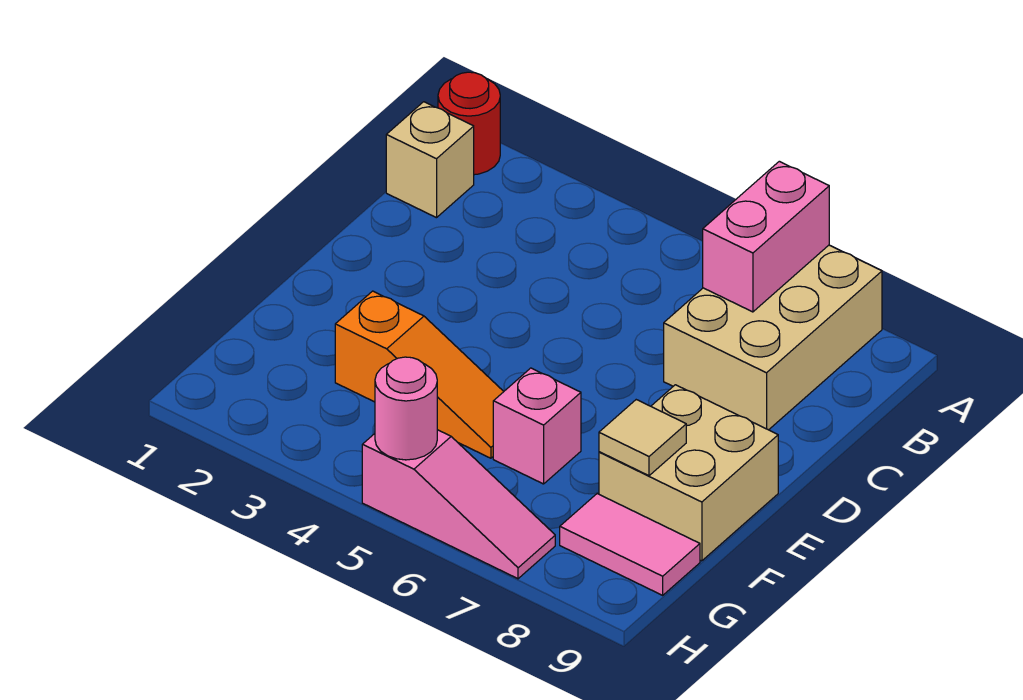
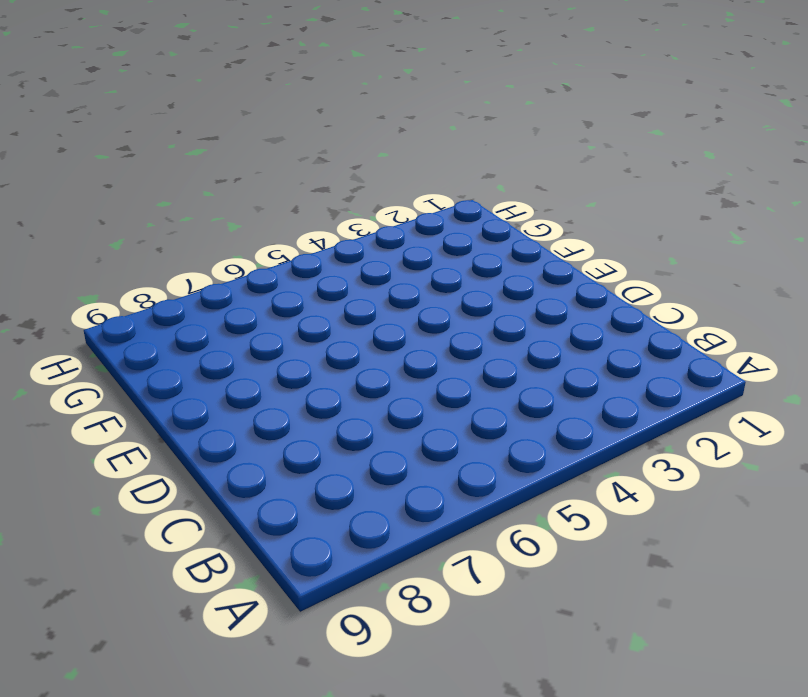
none -> red round brick A1 level 1
none -> tan brick A7:C8 level 1

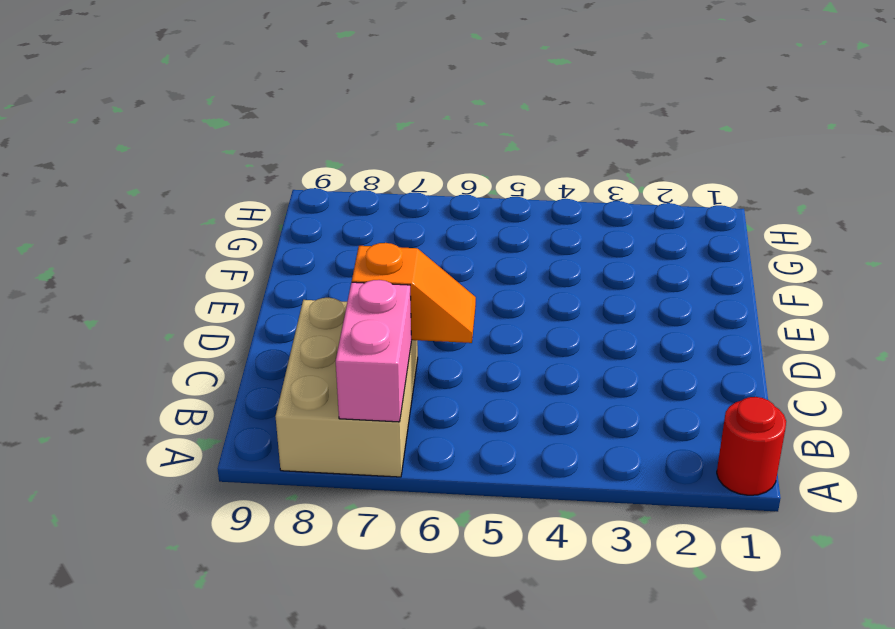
orange slope C6:C7 level 2 top 7 -> none
none -> tan brick B1 level 1
none -> tan brick E8:F9 level 1

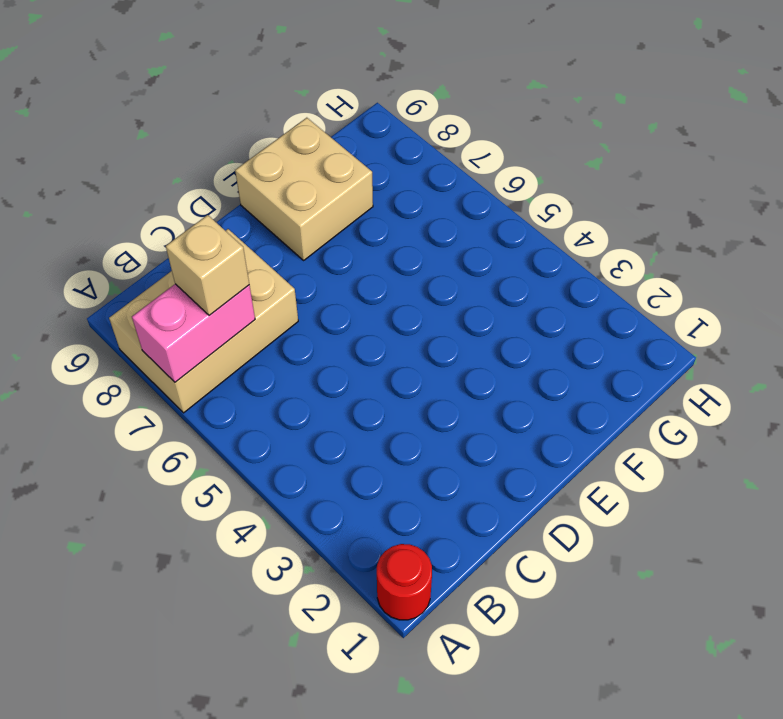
tan brick B7 level 3 -> tan brick B1 level 1
none -> orange slope F3:F5 level 1 top 3
none -> pink brick F6 level 1

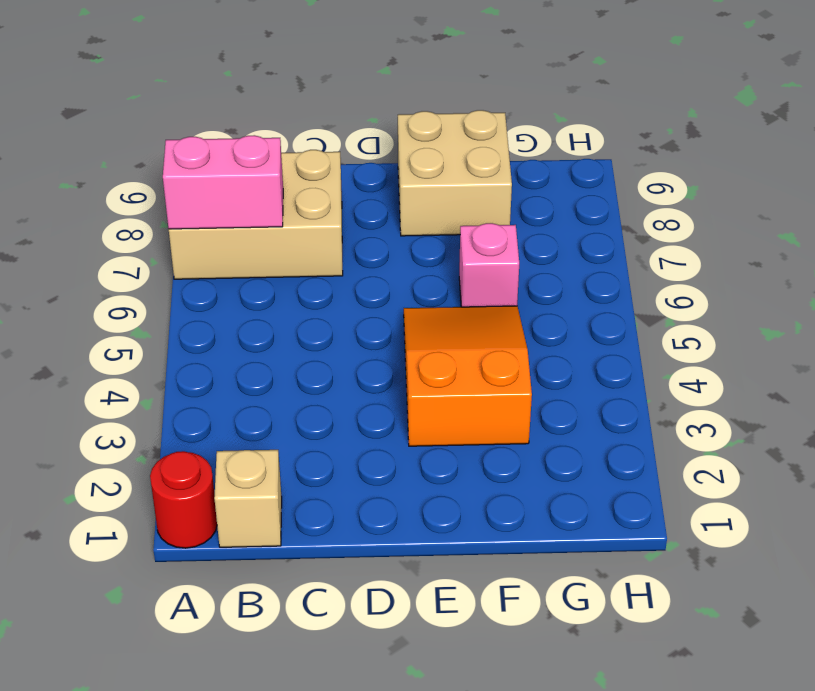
orange slope E3:F5 level 1 top 3 -> orange slope F3:F5 level 1 top 3
none -> pink tile G8:G9 level 1
none -> pink slope H5:H7 level 1 top 5

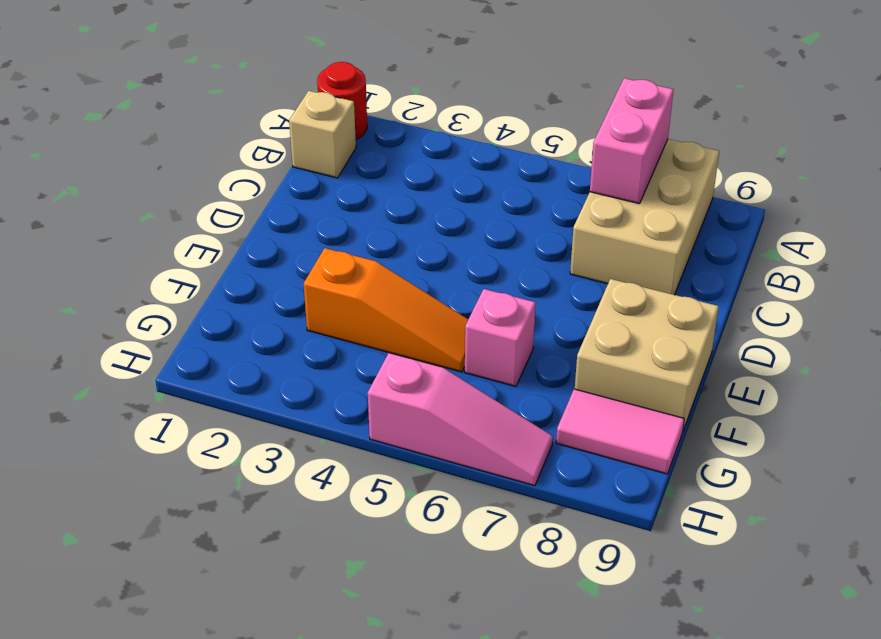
none -> tan tile F8 level 2
none -> pink round brick H5 level 2

